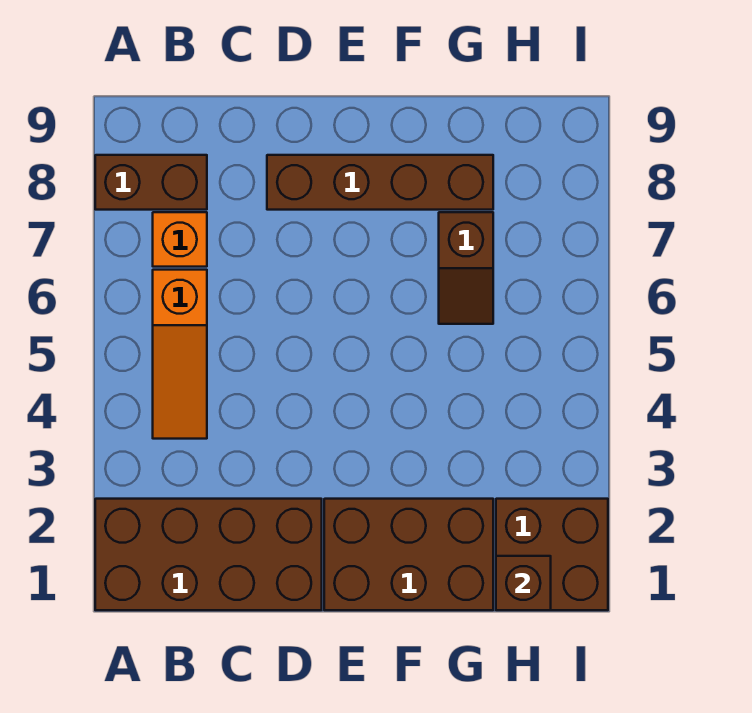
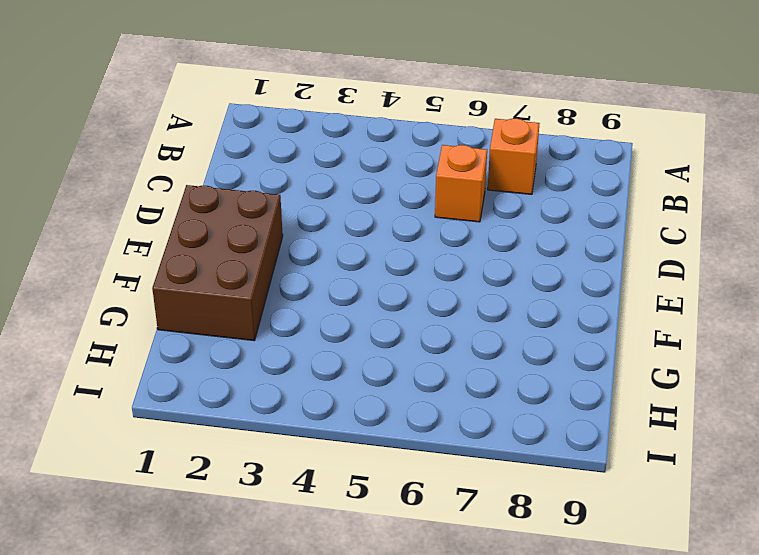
orange brick C6 level 1 -> none
none -> brown brick A1:D2 level 1
none -> brown brick A8:B8 level 1

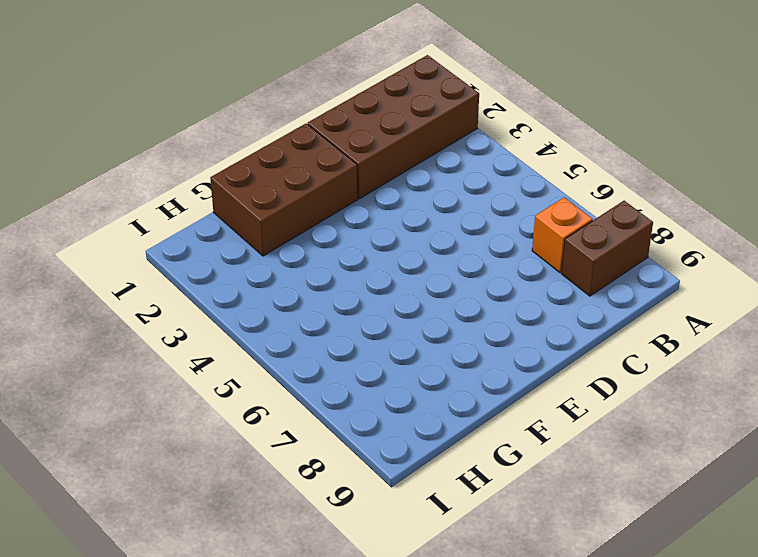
none -> orange slope B4:B6 level 1 top 6
none -> brown brick D8:G8 level 1

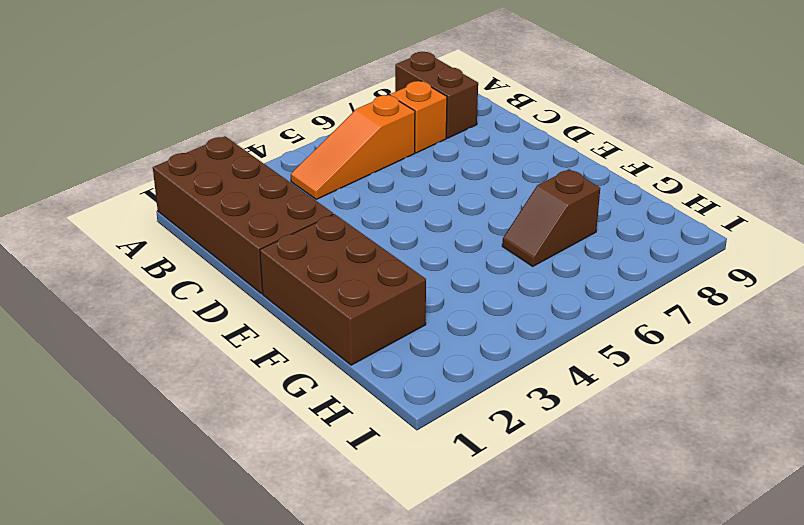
none -> brown brick D8:G8 level 1
none -> brown brick H1:I2 level 1

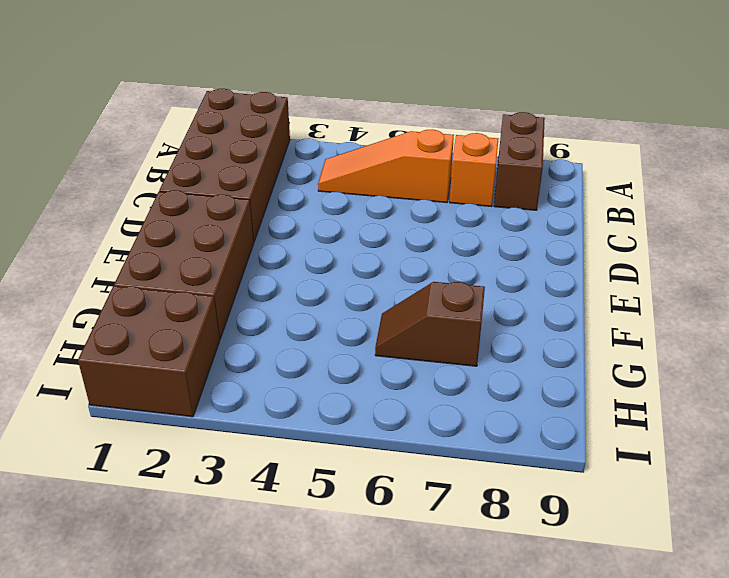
none -> brown brick D8:G8 level 1
none -> brown brick H1 level 2

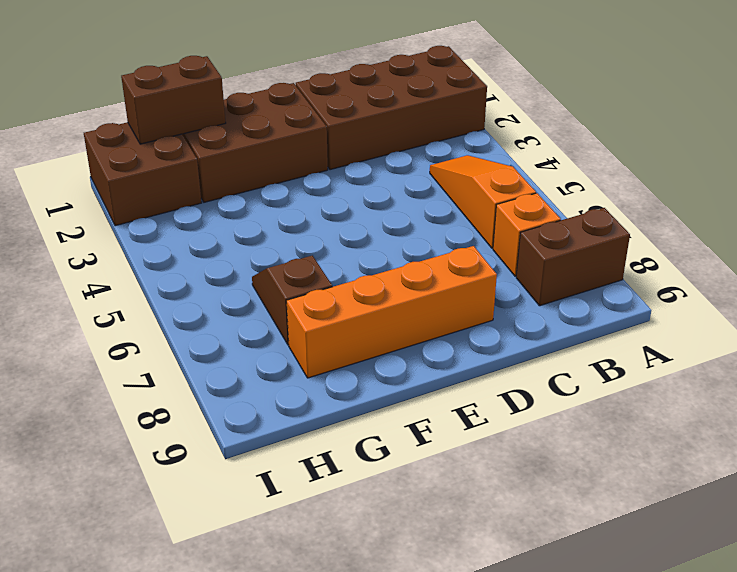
orange brick D8:G8 level 1 -> brown brick D8:G8 level 1
brown brick G1:H1 level 2 -> brown brick H1 level 2

